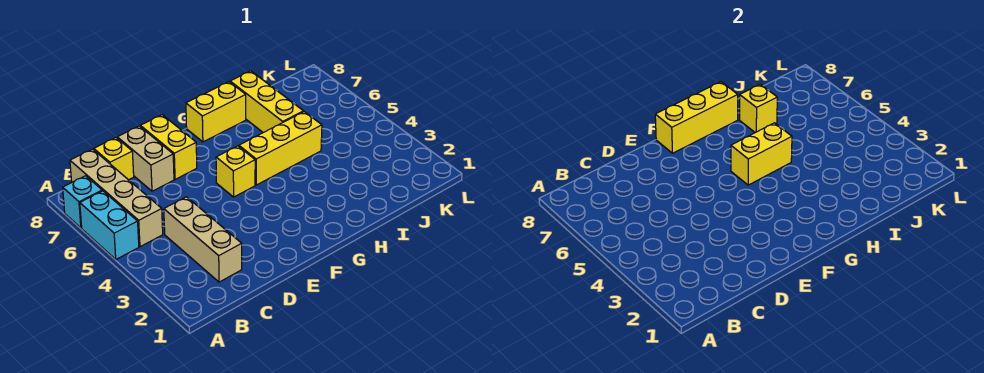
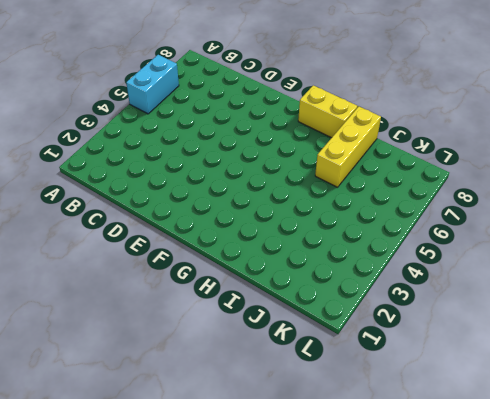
none -> cyan brick A7 level 1
none -> tan brick B5:B8 level 1
none -> tan brick C2:C4 level 1

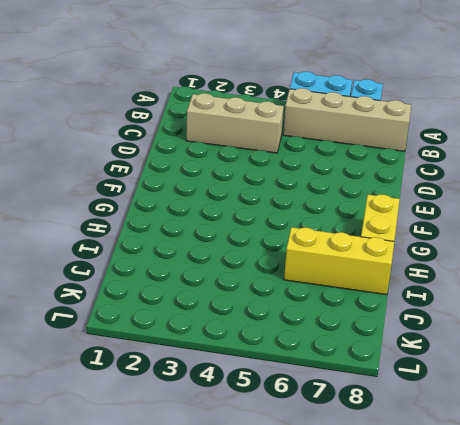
none -> yellow brick C8 level 1
none -> tan brick D7:D8 level 1
none -> yellow brick E7:E8 level 1

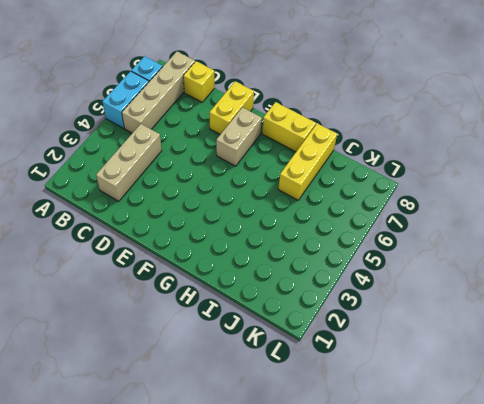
tan brick F6:F7 level 1 -> tan brick D7:D8 level 1
none -> yellow brick F5 level 1
none -> yellow brick G5:I5 level 1
none -> yellow brick F8:H8 level 2

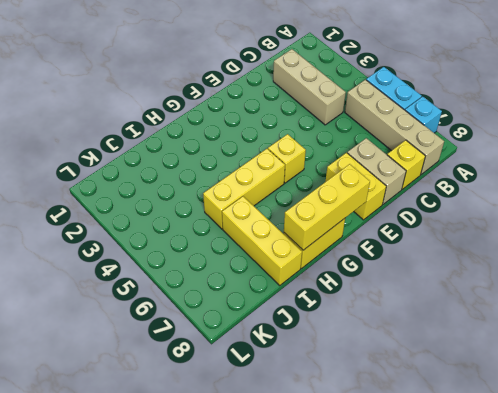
none -> yellow brick G5:H5 level 2
none -> yellow brick I7 level 2

